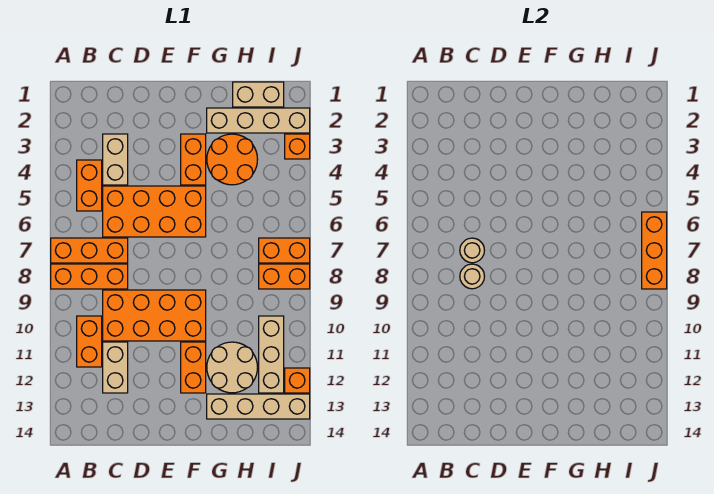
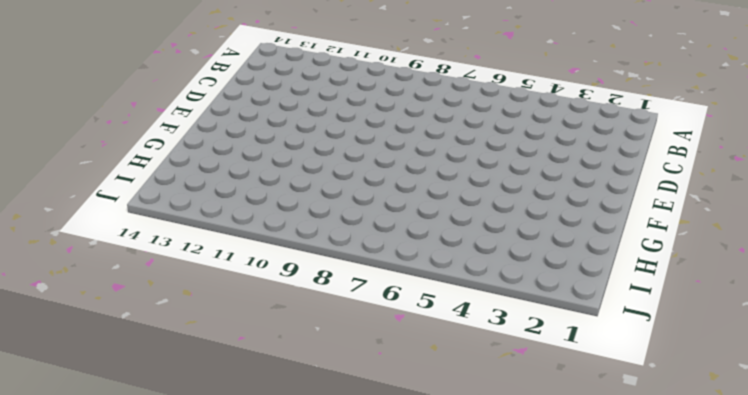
none -> orange brick A7:C7 level 1
none -> orange brick A8:C8 level 1
none -> orange brick B4:B5 level 1

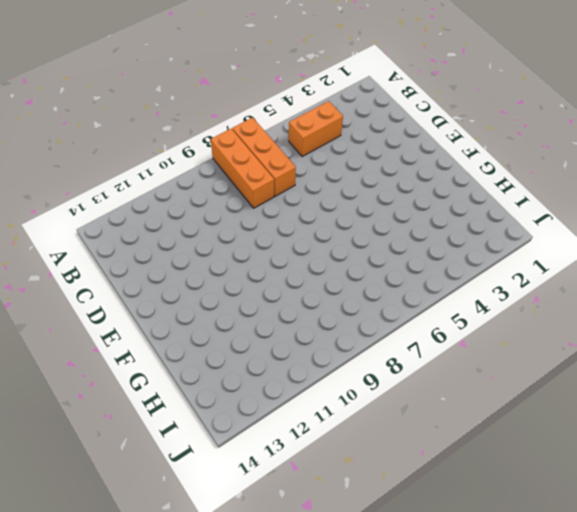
none -> orange brick B10:B11 level 1
none -> tan brick C3:C4 level 1
none -> orange brick C5:F6 level 1

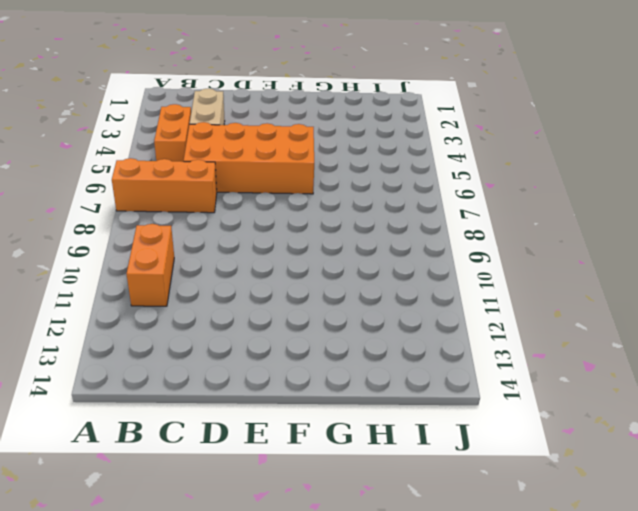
none -> orange brick A8:C8 level 1
none -> orange brick C9:F10 level 1
none -> tan brick C11:C12 level 1

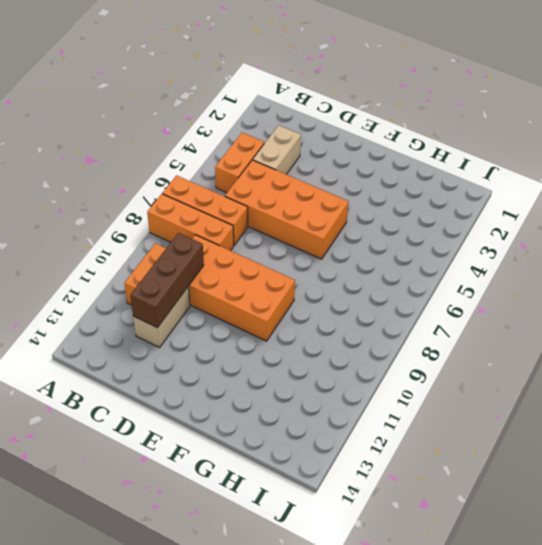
brown brick C10:C12 level 2 -> none
none -> orange brick F3:F4 level 1
none -> orange brick F11:F12 level 1
none -> tan brick G2:J2 level 1

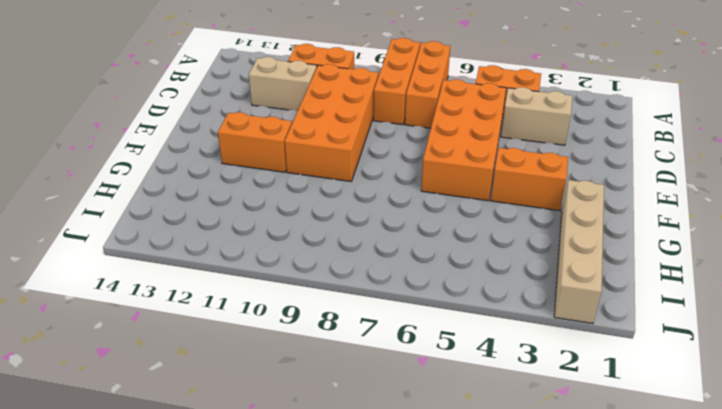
none -> orange round brick G3:H4 level 1
none -> tan round brick G11:H12 level 1
none -> tan brick G13:J13 level 1

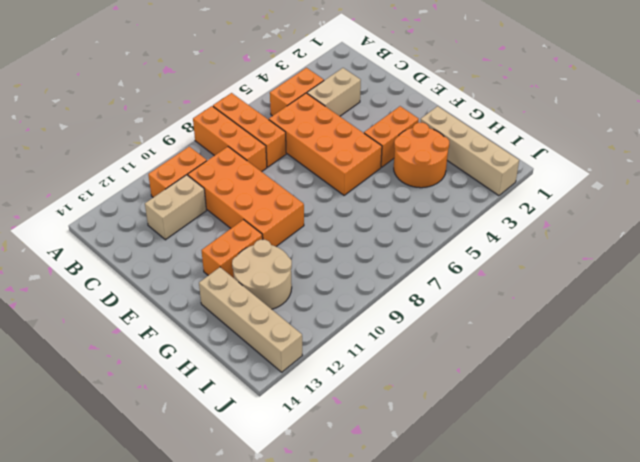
none -> tan brick H1:I1 level 1
none -> orange brick I7:J7 level 1
none -> orange brick I8:J8 level 1

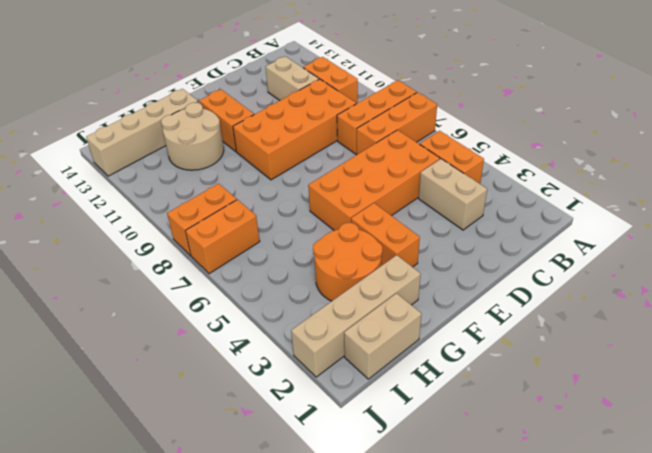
none -> tan brick I10:I12 level 1
none -> orange brick J3 level 1
none -> orange brick J12 level 1

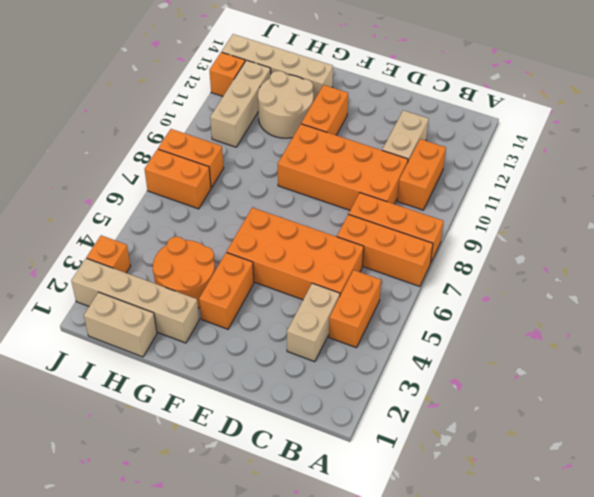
none -> tan round brick C7 level 2
none -> tan round brick C8 level 2
none -> orange brick J6:J8 level 2

